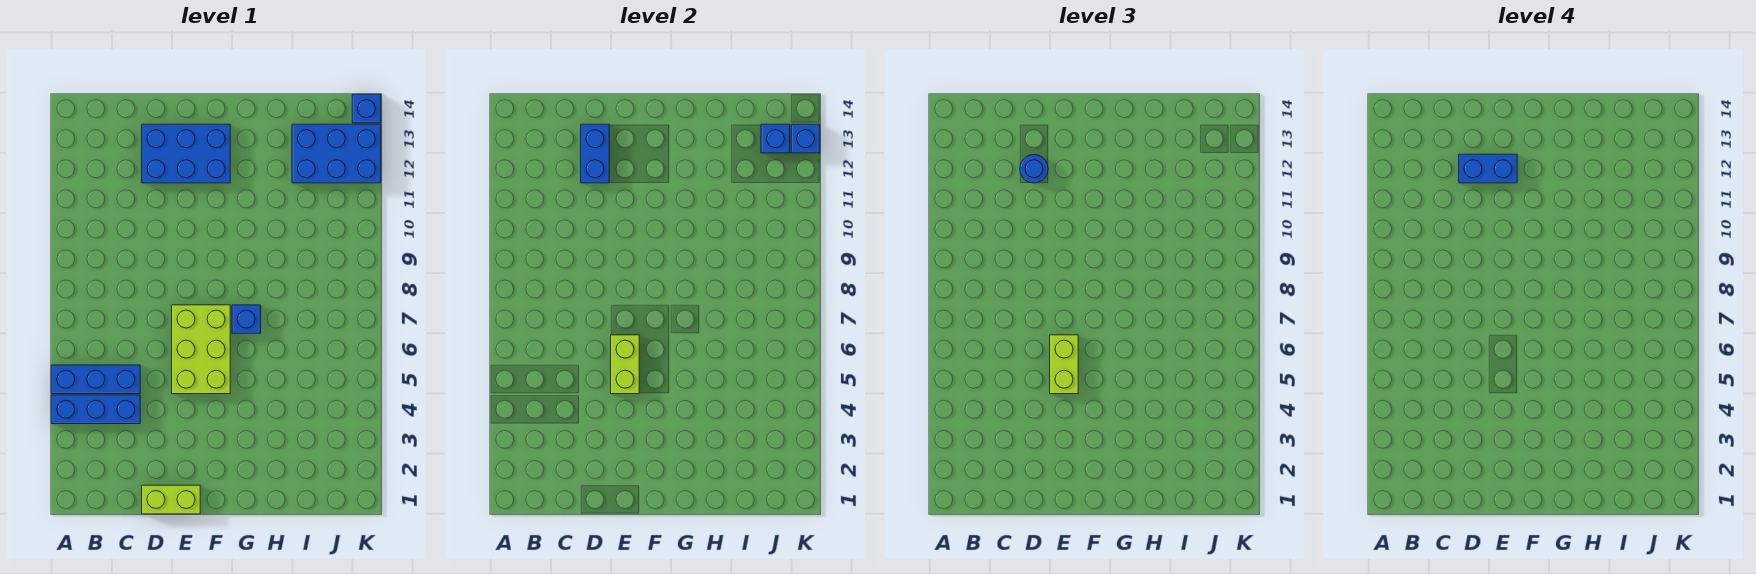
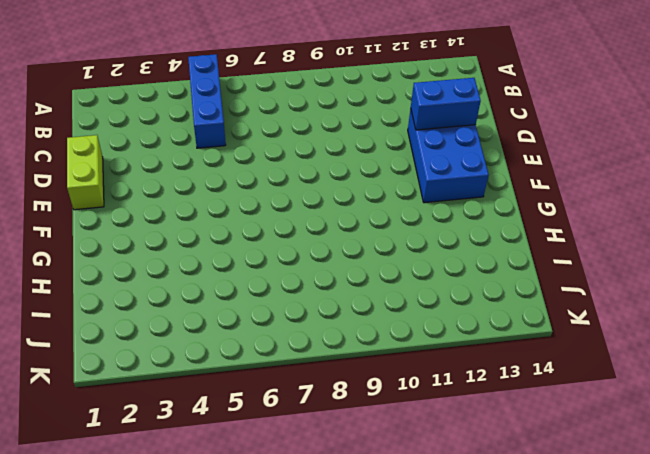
none -> blue brick A4:C4 level 1
none -> lime brick E5:F7 level 1
none -> blue brick G7 level 1

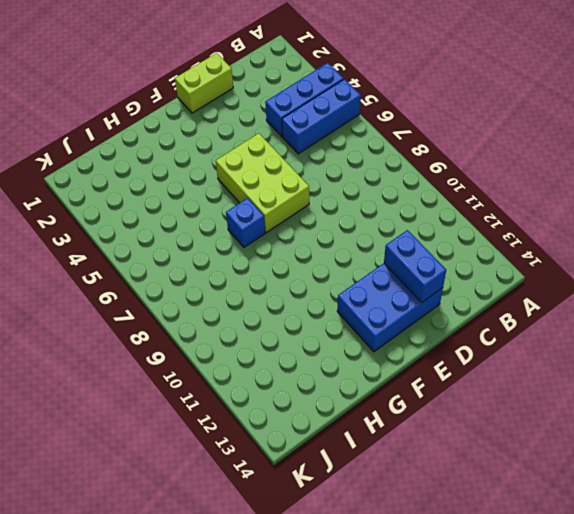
none -> blue brick I12:K13 level 1
none -> blue brick K14 level 1
none -> lime brick E5:E6 level 2

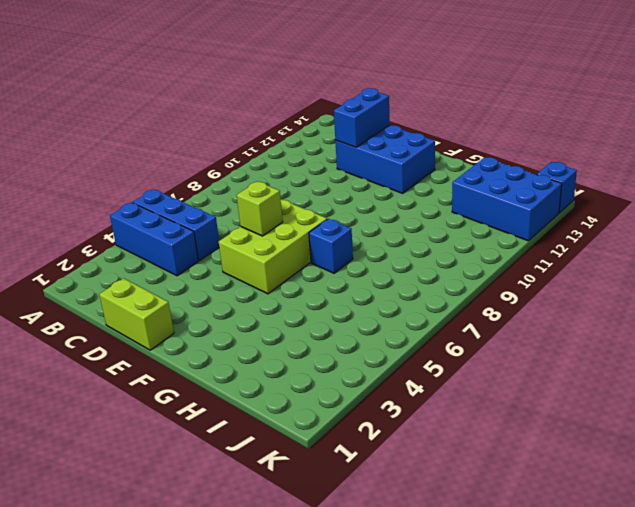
lime brick E6 level 2 -> lime brick E5:E6 level 2
none -> blue brick J13 level 2
none -> blue brick K13 level 2
none -> blue round brick D12 level 3

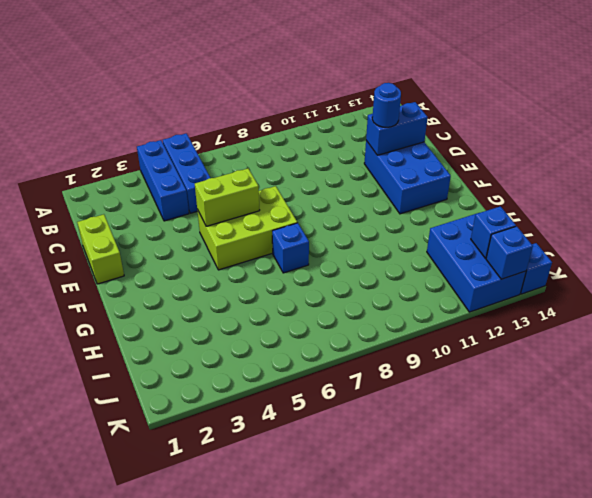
none -> lime brick E5:E6 level 3
none -> blue brick D12:E12 level 4

